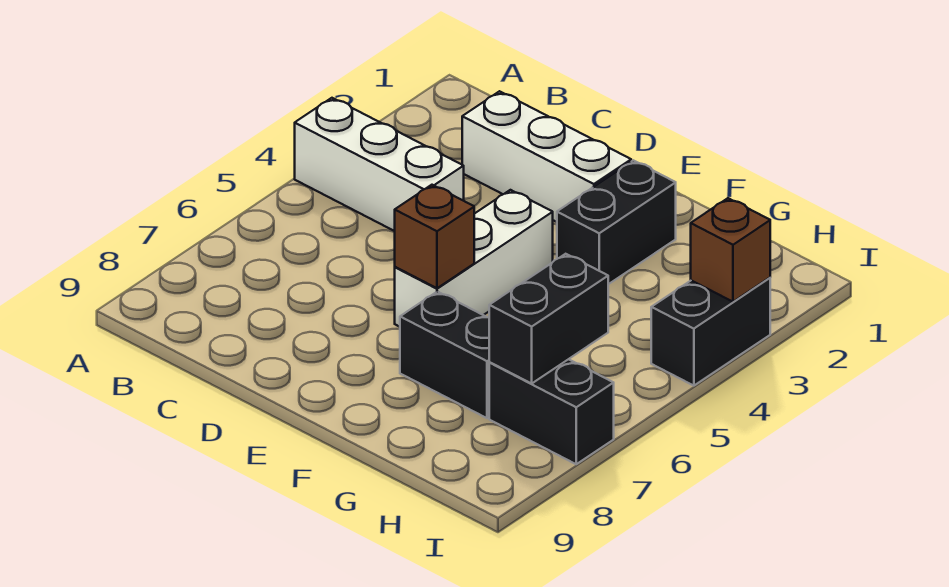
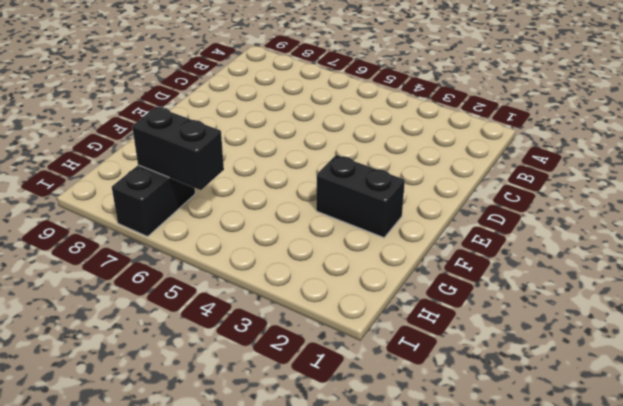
none -> white brick A4:C4 level 1
none -> white brick C2:E2 level 1

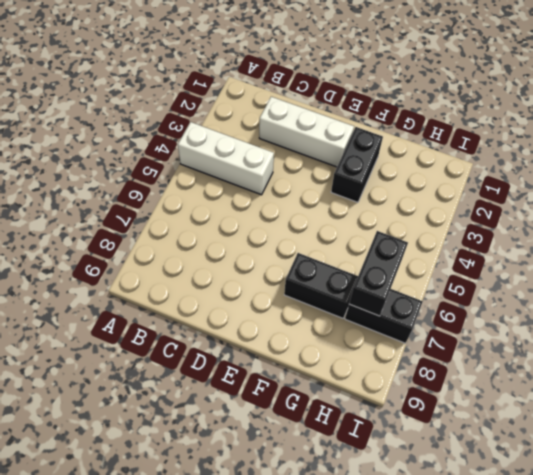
none -> white brick E4:E6 level 1
none -> black brick I3:I4 level 1

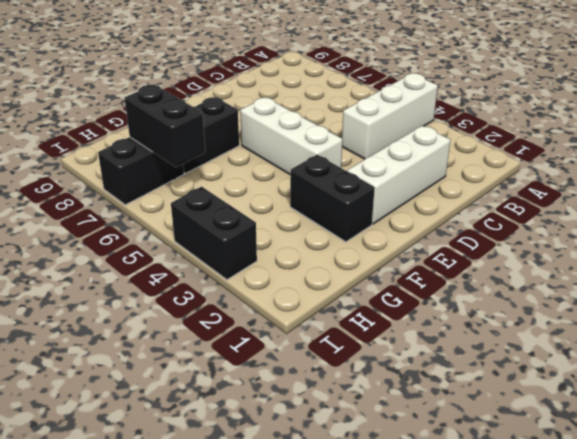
none -> brown brick E6 level 2
none -> brown brick I3 level 2

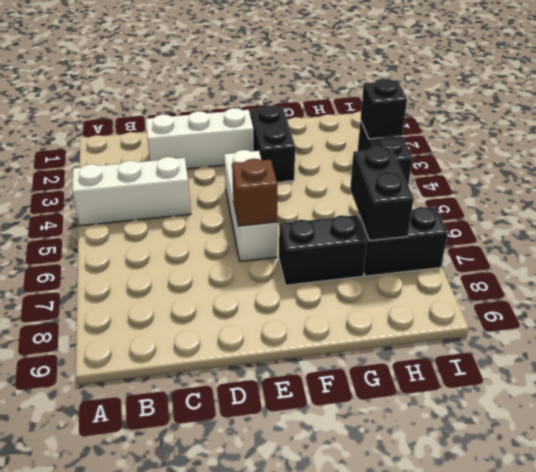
black brick I3 level 2 -> brown brick I3 level 2

